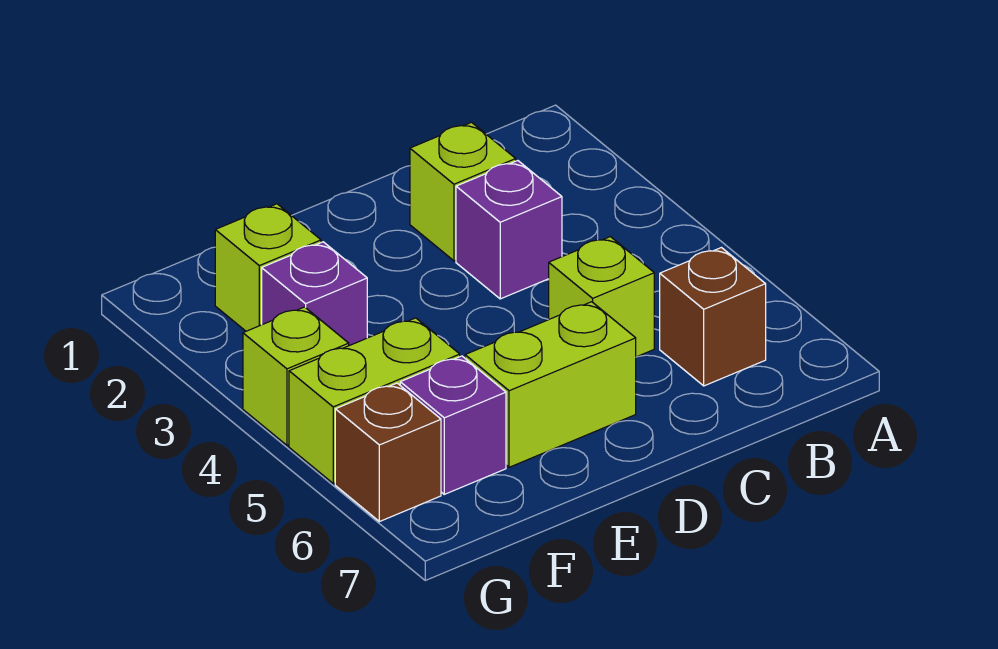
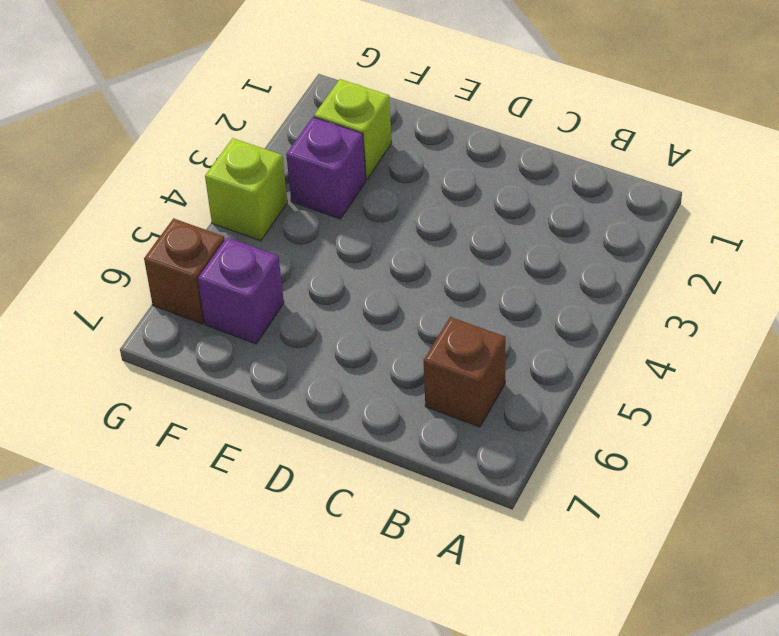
none -> lime brick C2 level 1
none -> purple brick C3 level 1

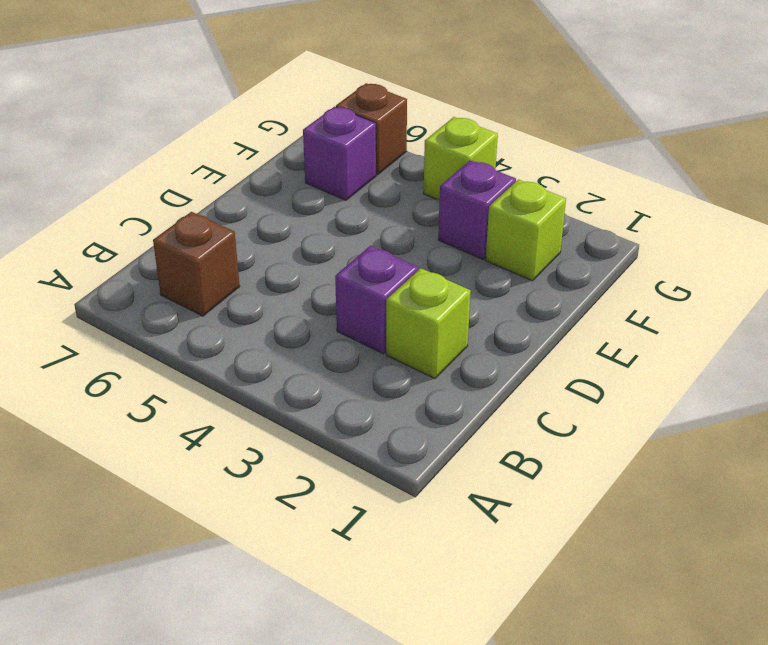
none -> lime brick C5 level 1
none -> lime brick D6:E6 level 1

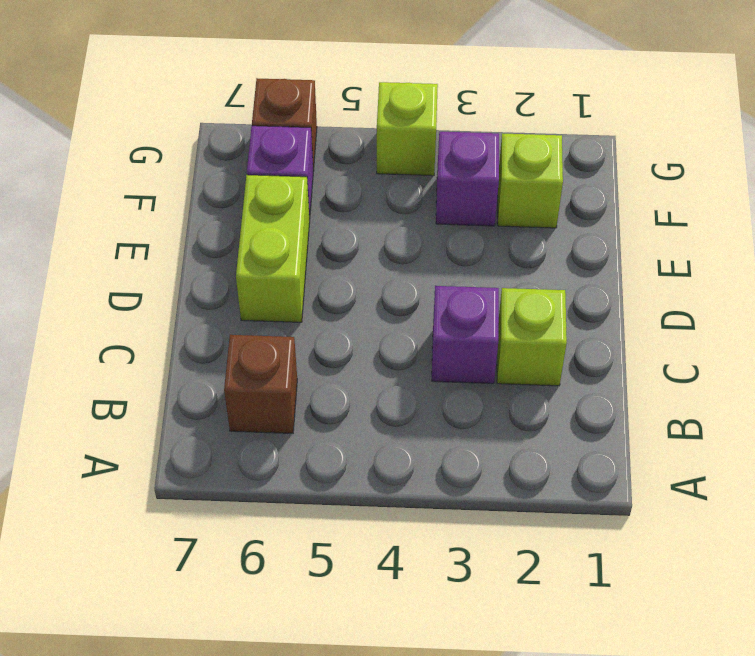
none -> lime brick C5 level 1
none -> lime brick F5:G5 level 1

